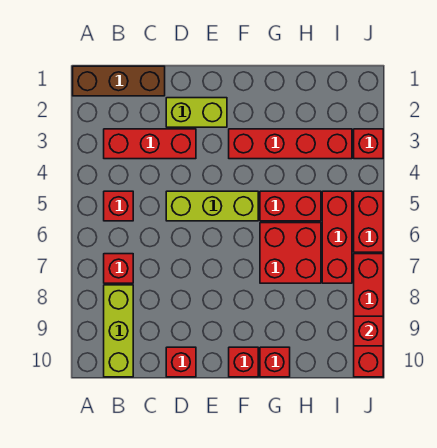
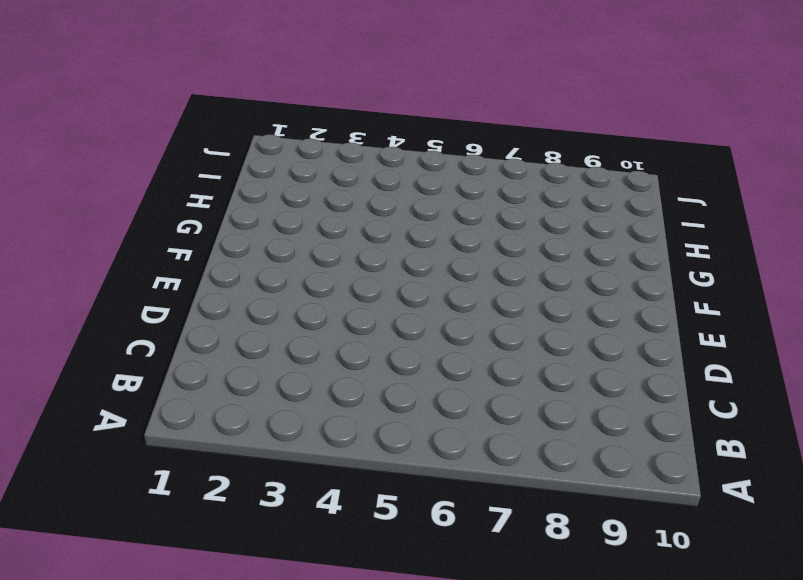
none -> brown brick A1:C1 level 1
none -> red brick B3:D3 level 1
none -> red brick B5 level 1

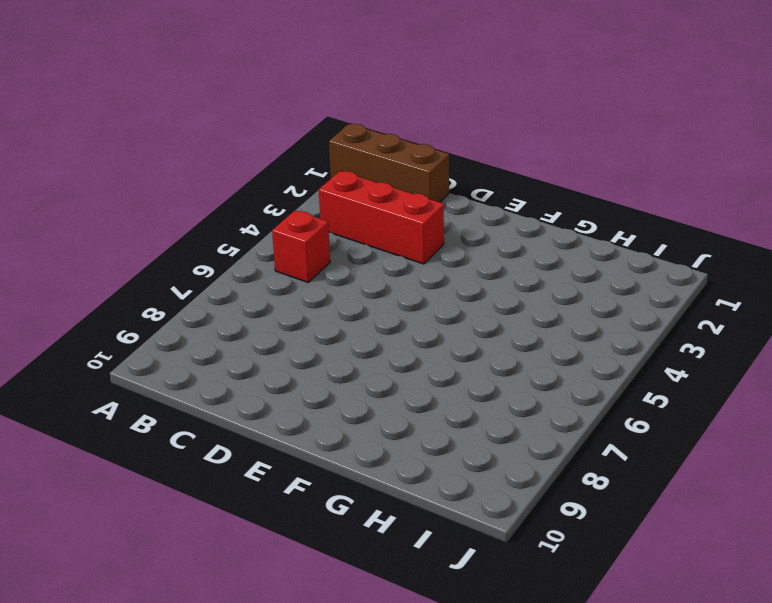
none -> red brick B7 level 1
none -> lime brick B8:B10 level 1
none -> lime brick D2:E2 level 1

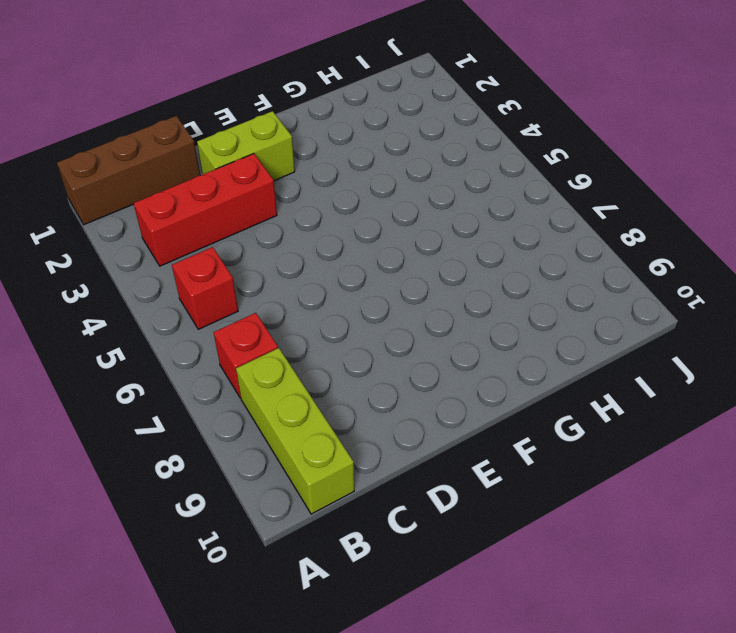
none -> lime brick D5:F5 level 1
none -> red brick D10 level 1
none -> red brick F3:I3 level 1

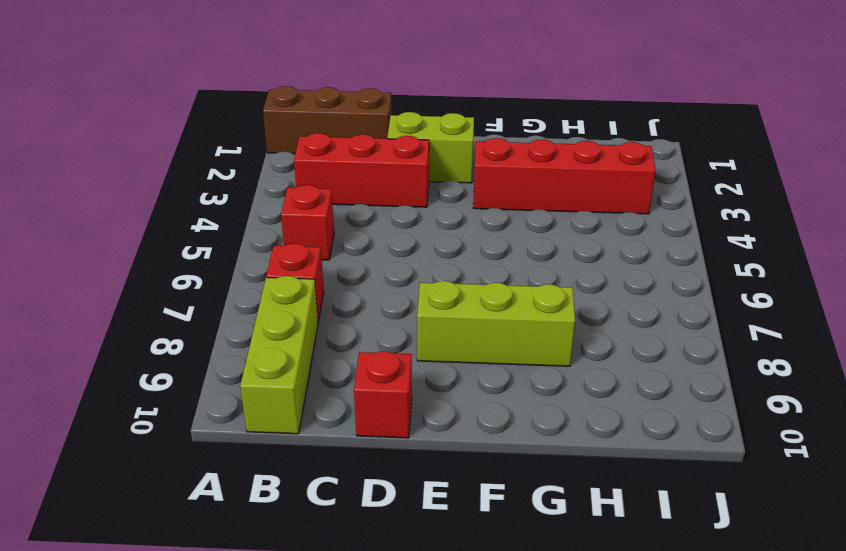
lime brick E8:G8 level 1 -> lime brick D5:F5 level 1
none -> red brick F10 level 1
none -> red brick G5:H5 level 1
none -> red brick G6:H7 level 1

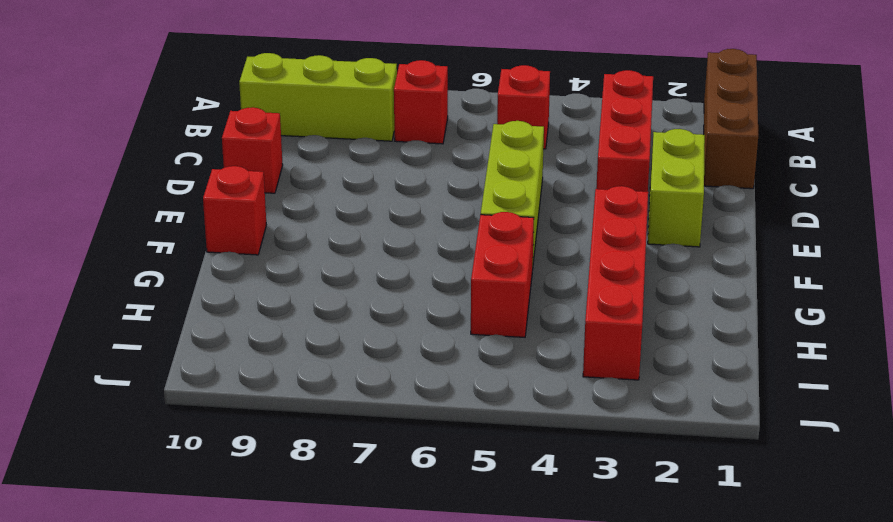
none -> red brick G6:H7 level 1
none -> red brick G10 level 1
none -> red brick I5:I7 level 1

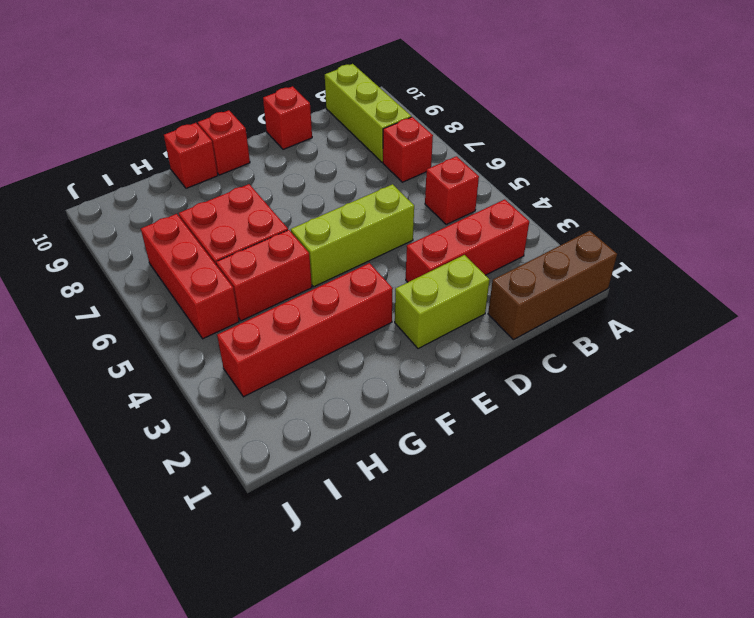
none -> red brick J3 level 1
none -> red brick J5:J6 level 1
none -> red brick J7:J10 level 1

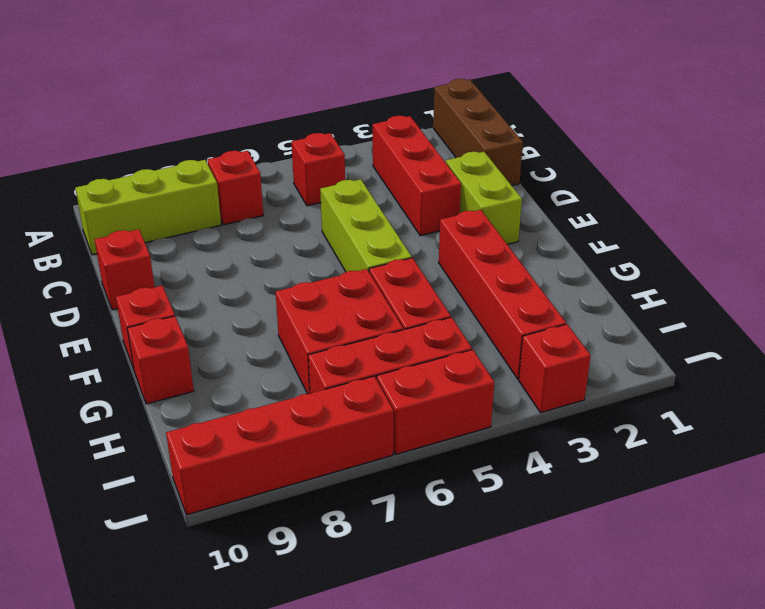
none -> red brick J9 level 2

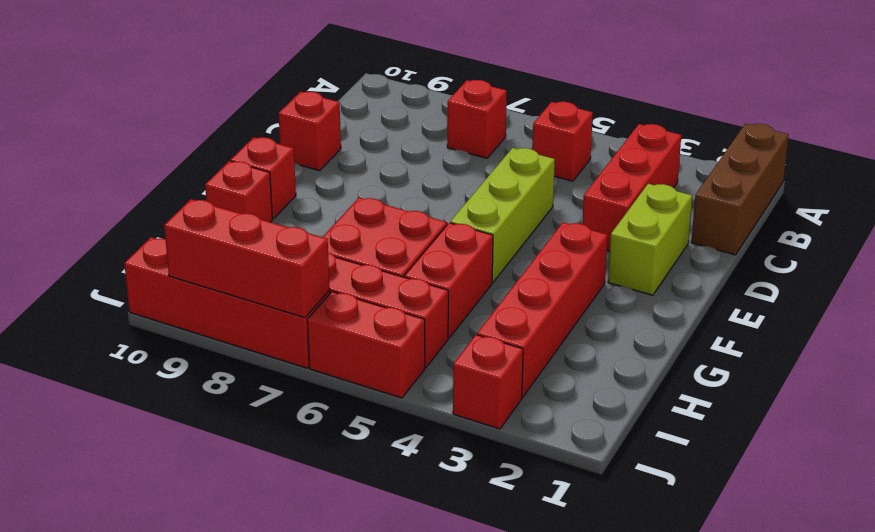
red brick J7:J9 level 2 -> red brick J9 level 2
none -> lime brick B8:B10 level 1

